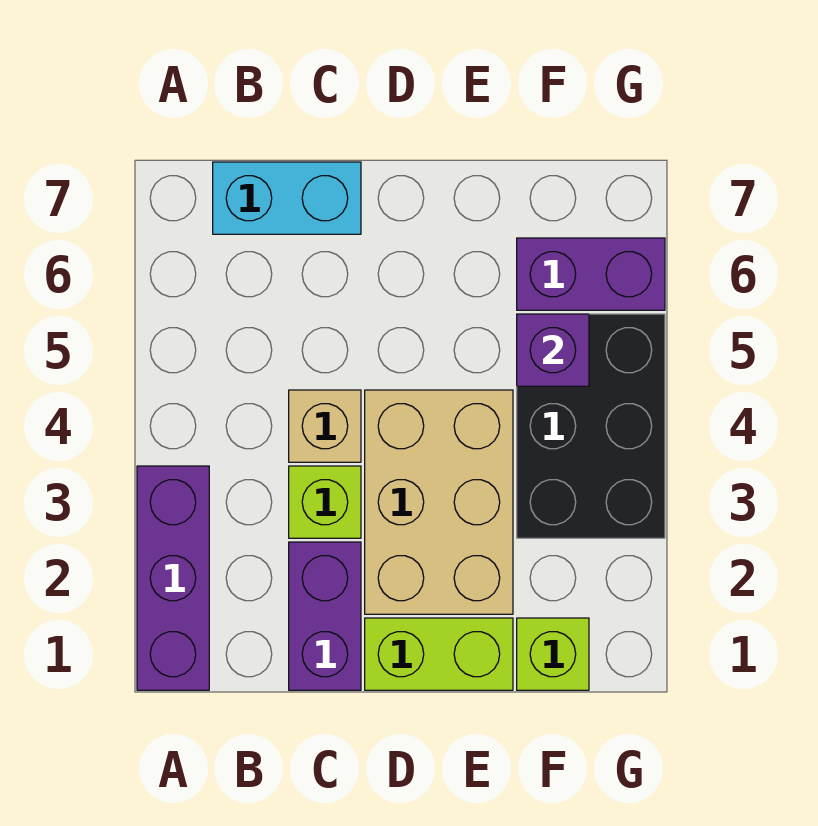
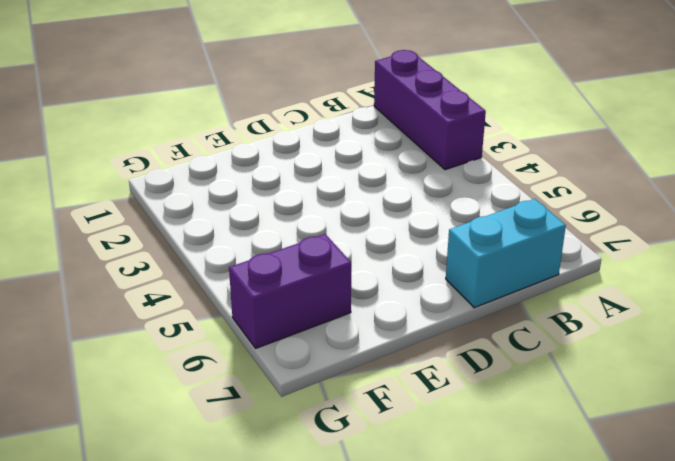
none -> purple brick C1:C2 level 1
none -> lime brick C3 level 1

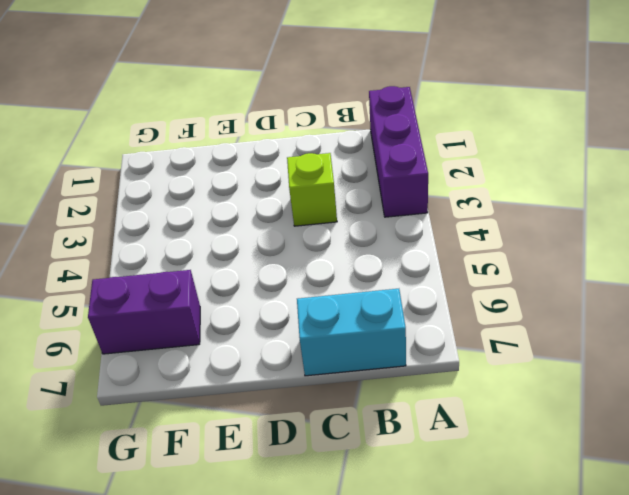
none -> purple brick C1:C2 level 1
none -> tan brick C4 level 1

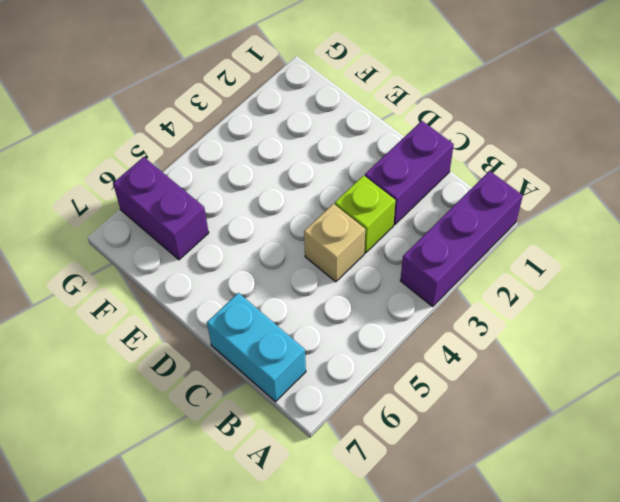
none -> lime brick D1:E1 level 1
none -> tan brick D2:E4 level 1

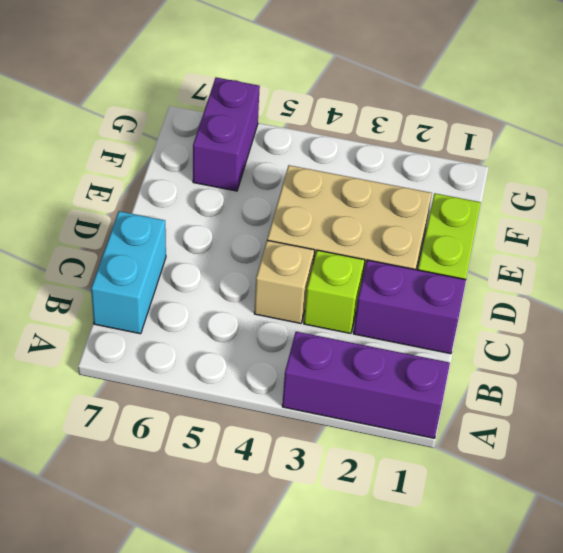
none -> lime brick F1 level 1
none -> black brick F3:G5 level 1

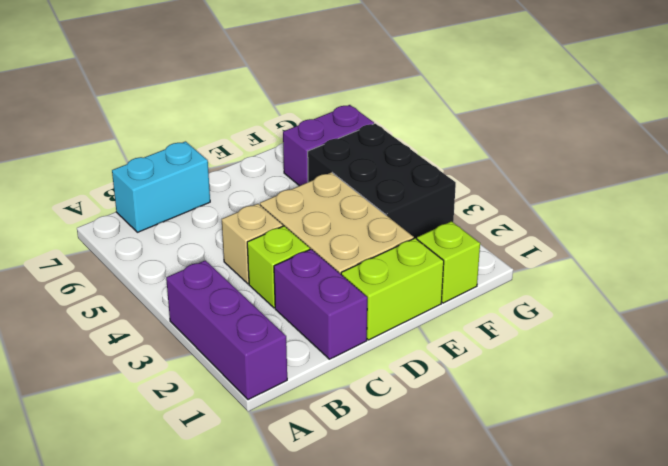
none -> purple brick F5 level 2

